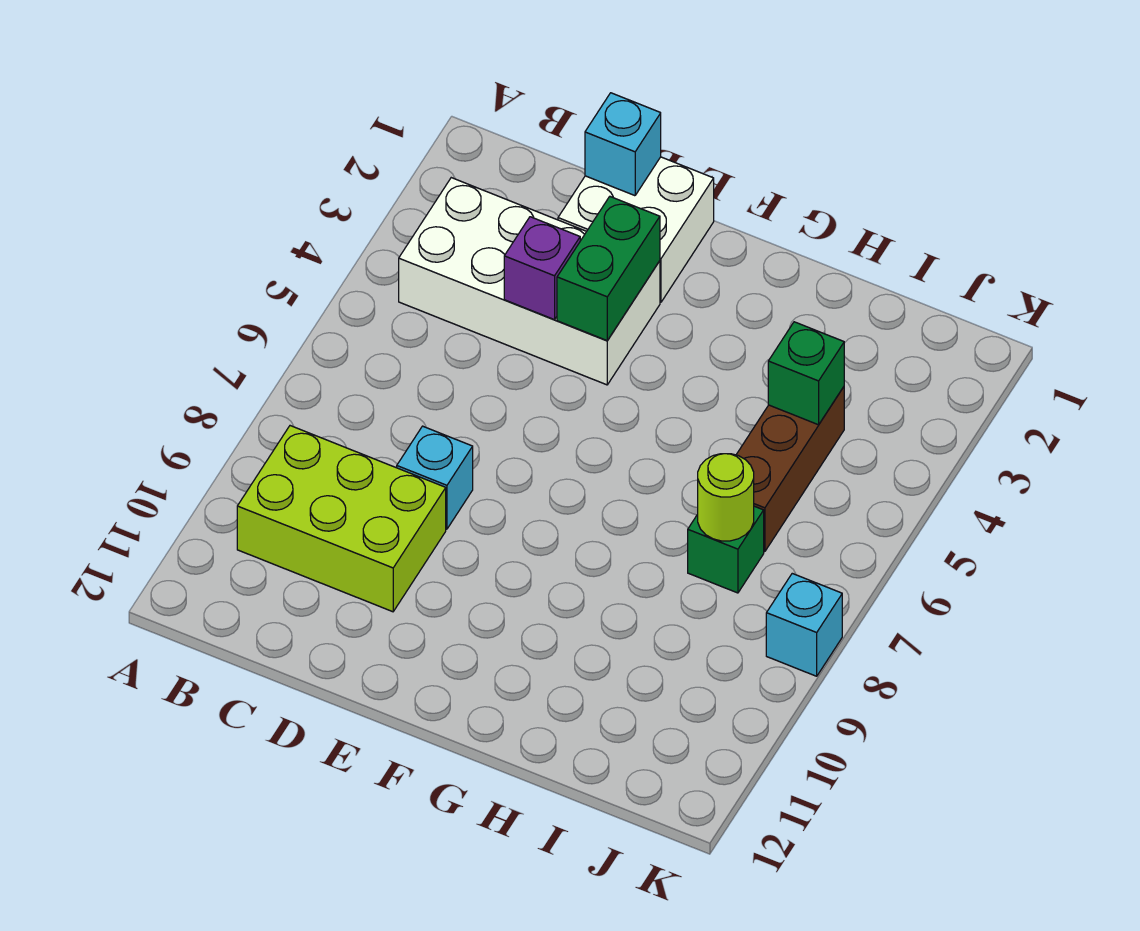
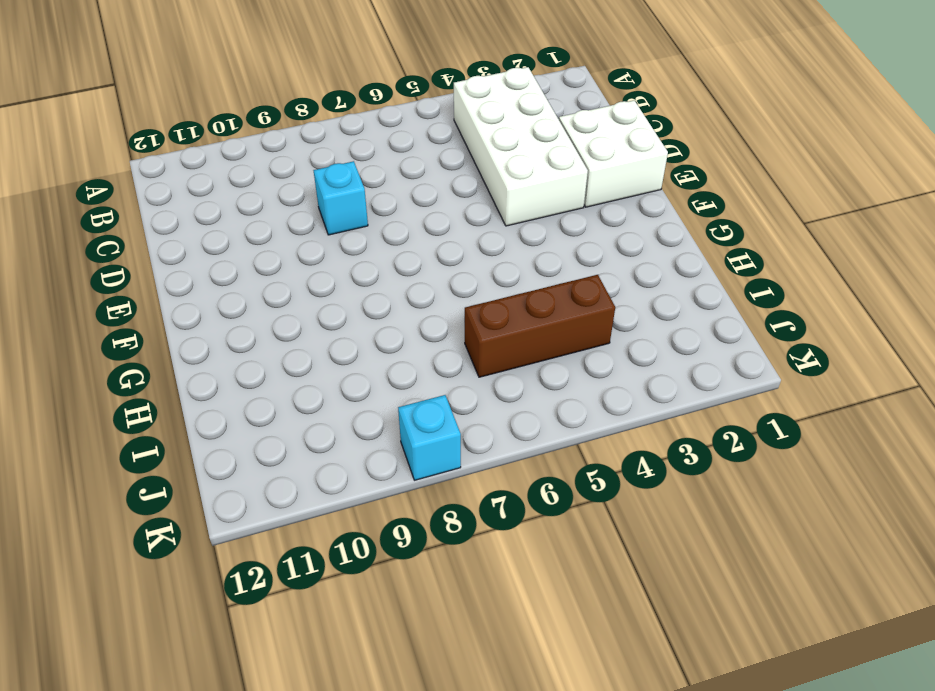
none -> lime brick B9:D10 level 1
none -> green brick I7 level 1
none -> cyan brick D1 level 2

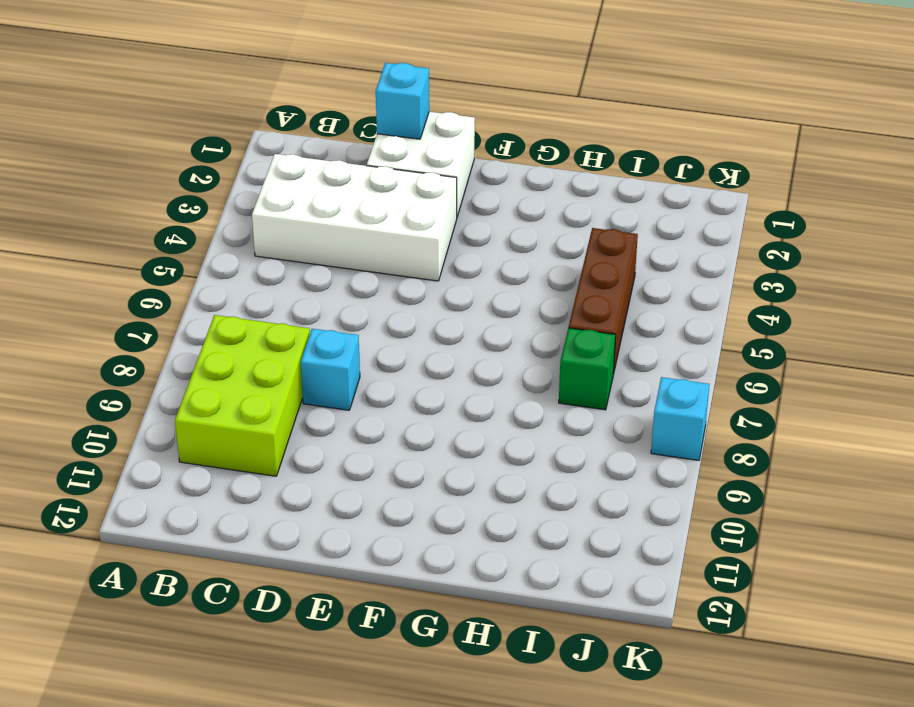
lime brick B8:C10 level 1 -> lime brick B9:D10 level 1
none -> purple brick D4 level 2
none -> green brick E3:E4 level 2
none -> green brick I4 level 2

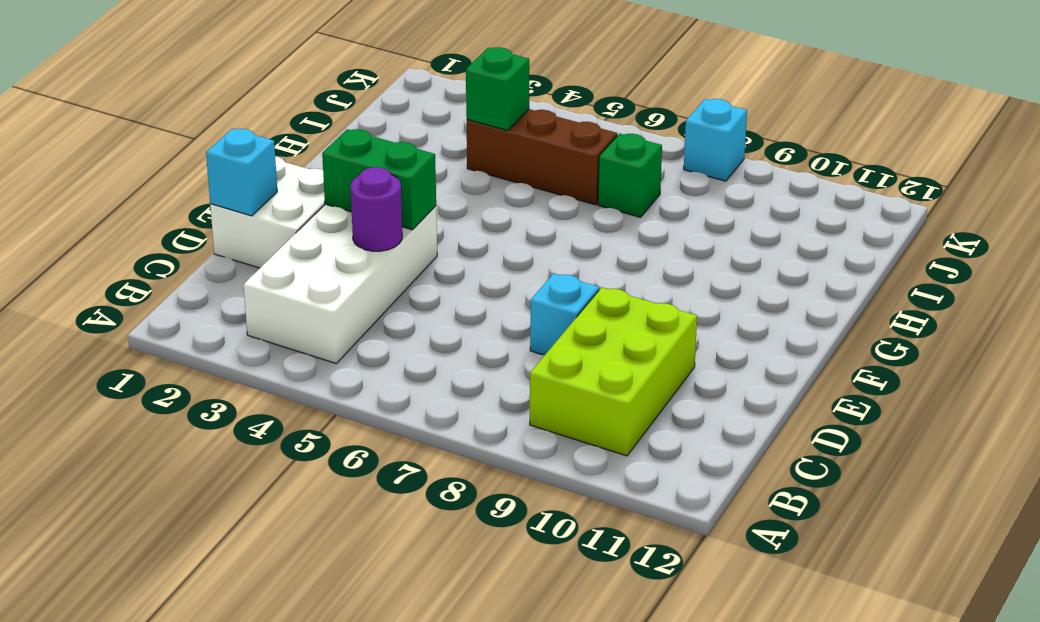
purple round brick D4 level 2 -> purple brick D4 level 2
none -> lime round brick I7 level 2

